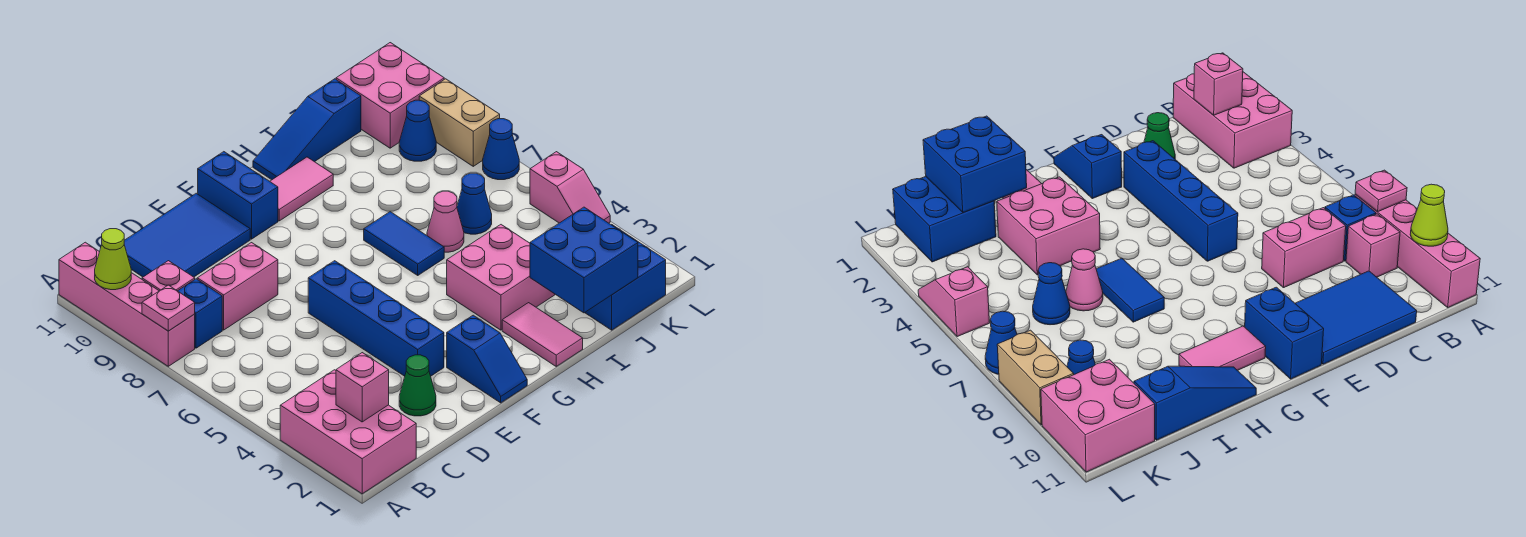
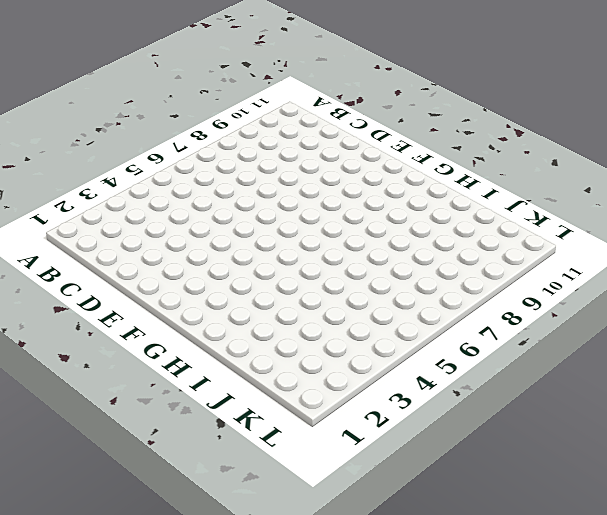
none -> pink brick A1:B3 level 1
none -> pink brick A8:A11 level 1
none -> blue brick B8 level 1

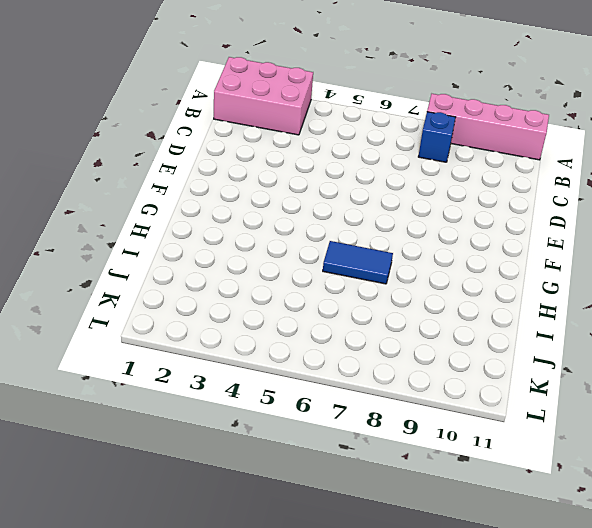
none -> pink brick B9 level 1
none -> pink brick C8:D8 level 1
none -> blue tile C10:E11 level 1

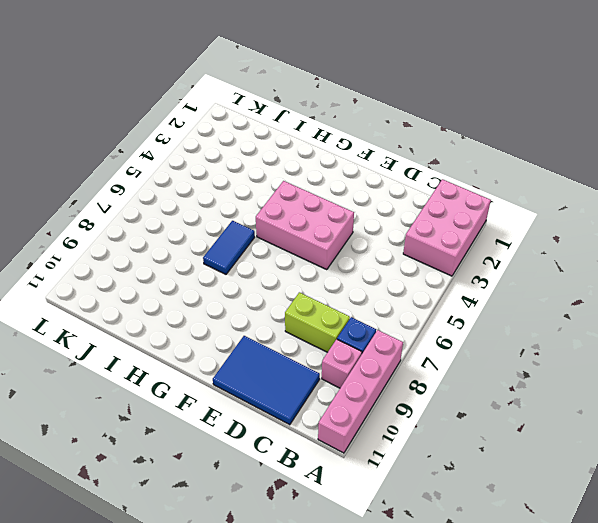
lime brick C8:D8 level 1 -> pink brick C8:D8 level 1
pink brick E4:G5 level 1 -> blue brick E3:E6 level 1
none -> green cone D2 level 1
none -> blue slope F1:F2 level 1 top 2
none -> blue brick F10:F11 level 1

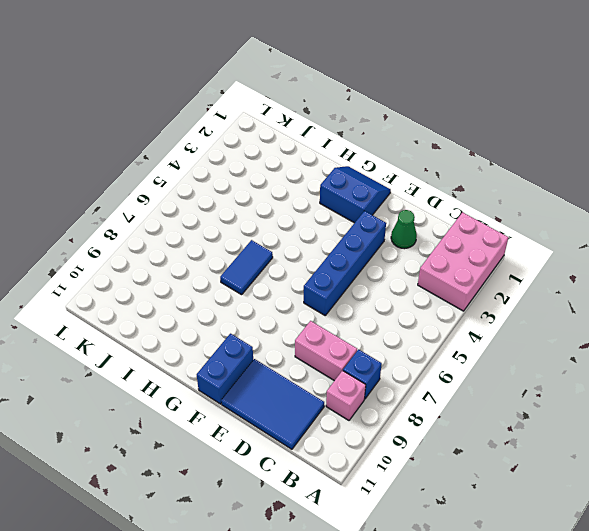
blue slope F1:G2 level 1 top 2 -> blue slope F1:F2 level 1 top 2
none -> pink brick A8:A11 level 1
none -> pink tile G10:H10 level 1
none -> pink tile H1:H2 level 1

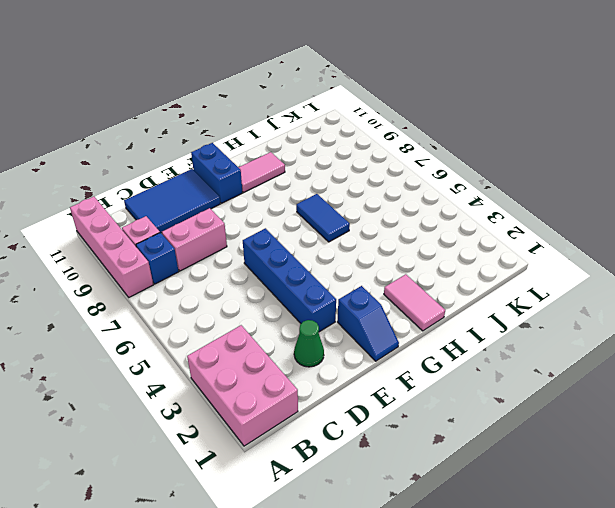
none -> pink brick H3:I4 level 1
none -> blue slope H11:J11 level 1 top J
none -> pink cone I6 level 1

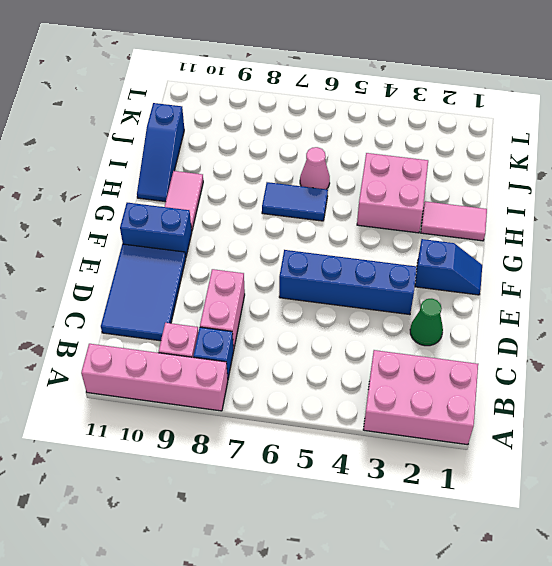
none -> blue brick J1:K2 level 1
none -> blue cone J6 level 1
none -> blue cone K9 level 1

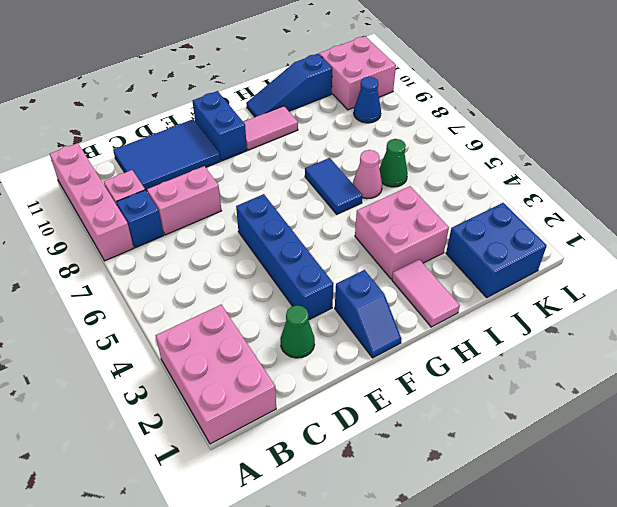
green cone J6 level 1 -> blue cone J6 level 1
none -> pink slope L4:L5 level 1 top 5
none -> blue cone L7 level 1
none -> tan brick L8:L9 level 1

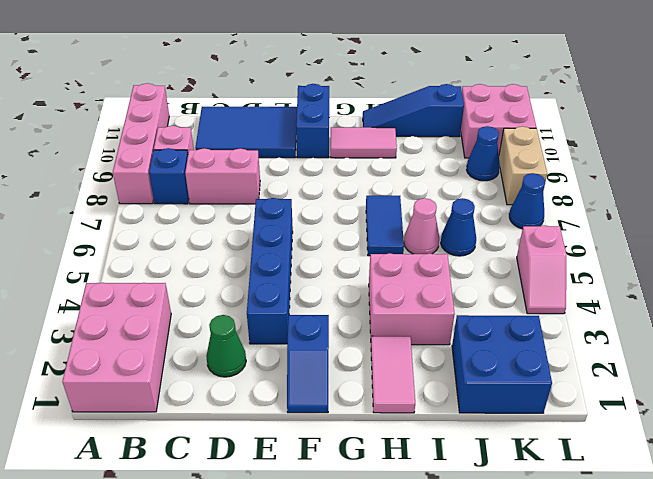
none -> pink plate A8 level 2
none -> lime cone A10 level 2
none -> pink brick B2 level 2

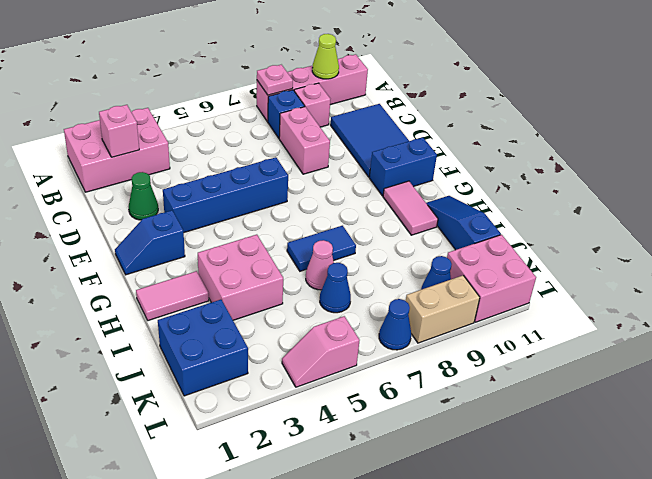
none -> blue brick I1:J2 level 2

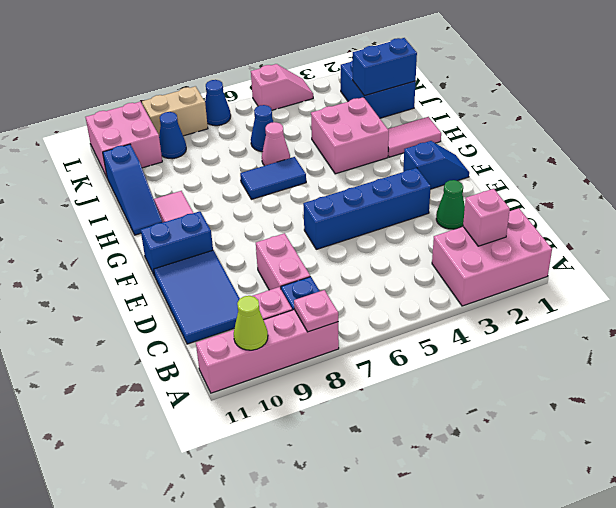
blue brick J1:J2 level 2 -> blue brick I1:J2 level 2

